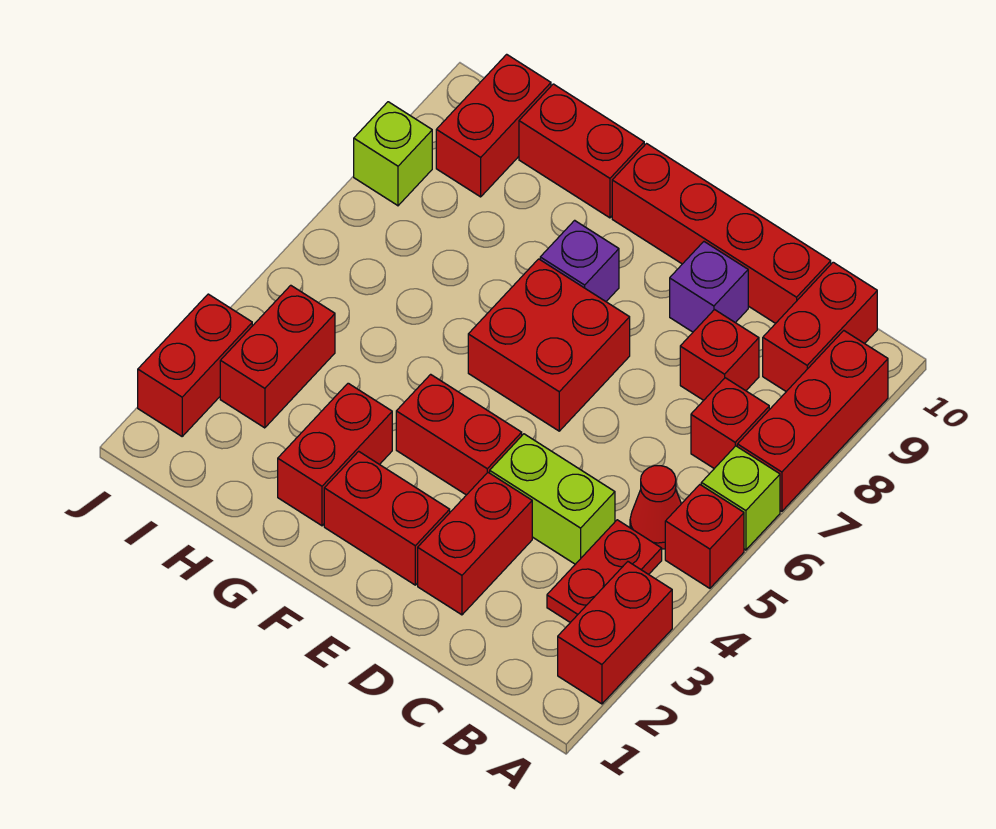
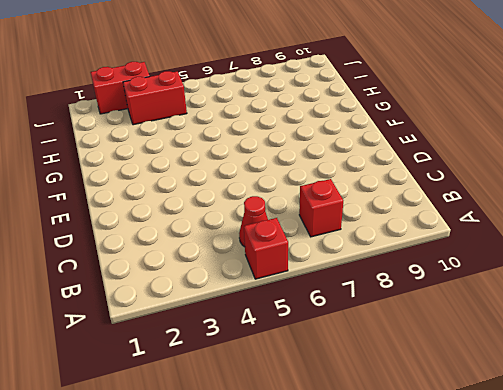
none -> red brick A2:A3 level 1
none -> lime brick A6 level 1
none -> red brick A7:A9 level 1

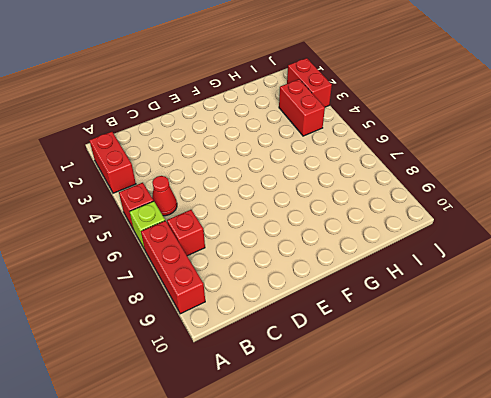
none -> red plate B3:B4 level 1
none -> red brick B9:B10 level 1
none -> lime brick C4:D4 level 1

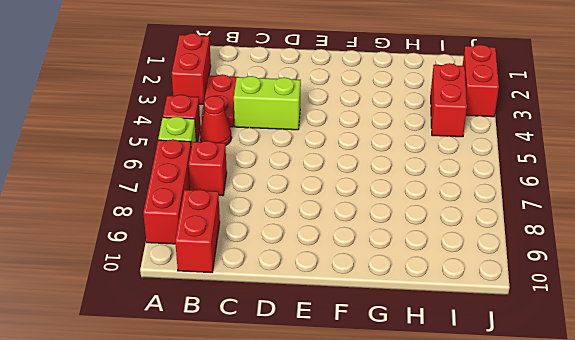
none -> red brick C8 level 1
none -> red brick C10:F10 level 1
none -> red brick D2:D3 level 1

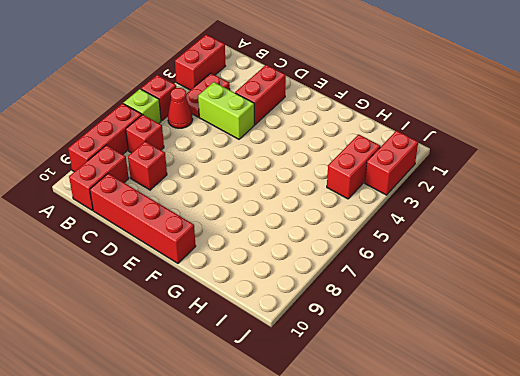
none -> purple brick D9 level 1
none -> red brick E2:F2 level 1
none -> red brick E4:F4 level 1

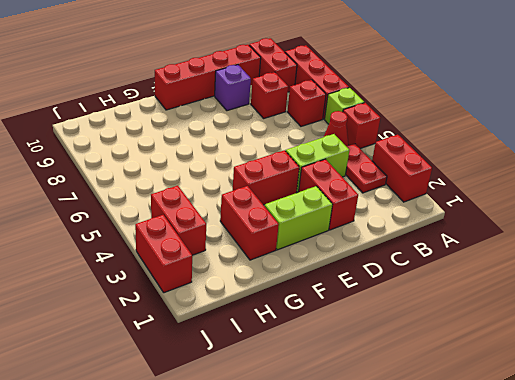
lime brick E2:F2 level 1 -> red brick E2:F2 level 1
none -> red brick E6:F7 level 1
none -> purple brick F8 level 1
none -> red brick G10:H10 level 1

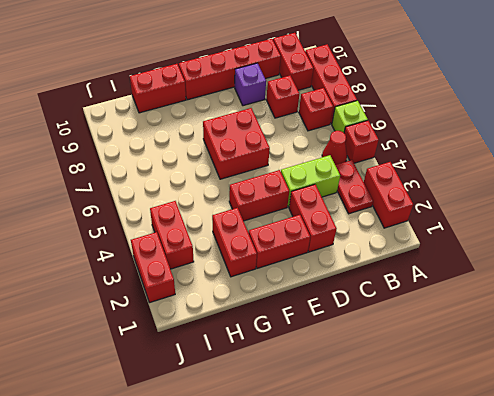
none -> purple brick F8 level 1
none -> red brick I9:I10 level 1
none -> lime brick J8 level 1

